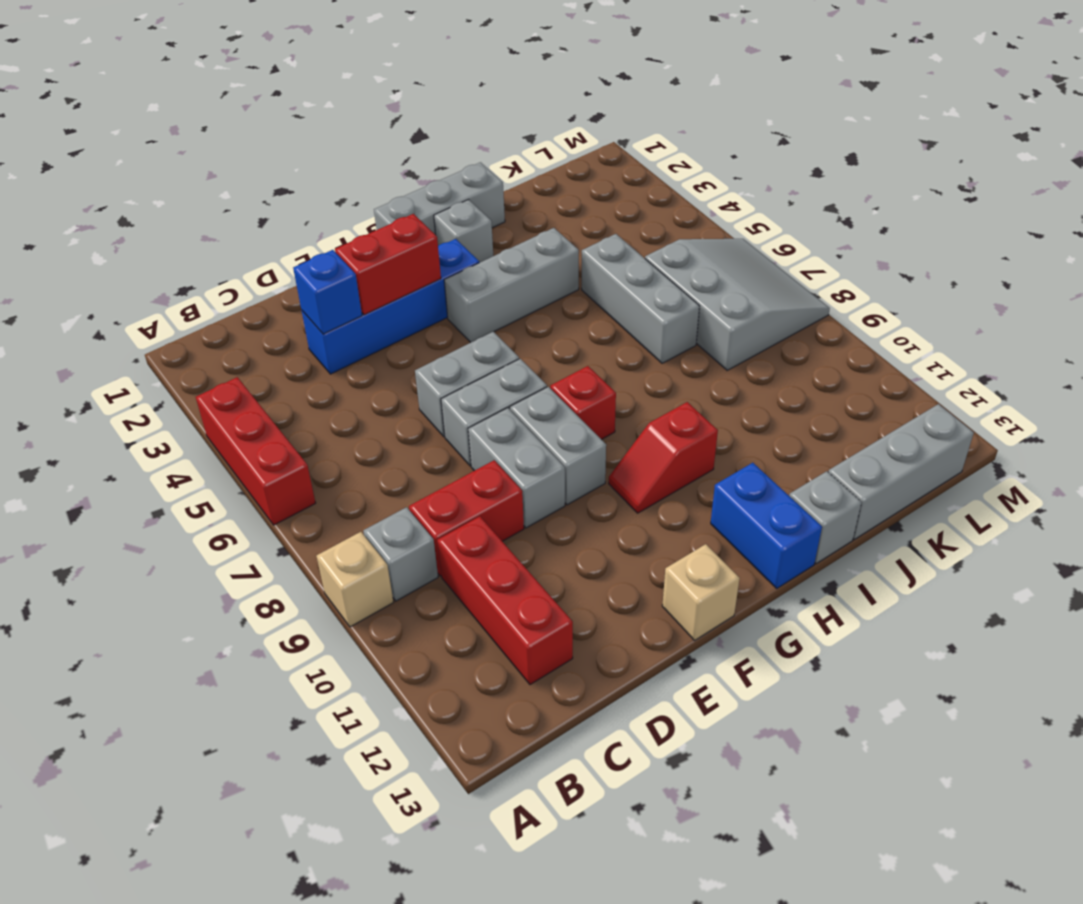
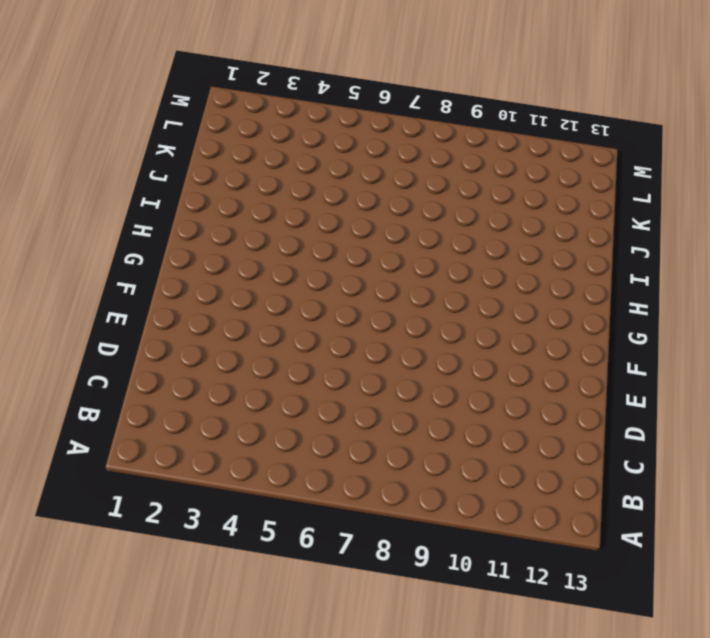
none -> red brick A4:A6 level 1
none -> tan brick A9 level 1
none -> grey brick B9 level 1

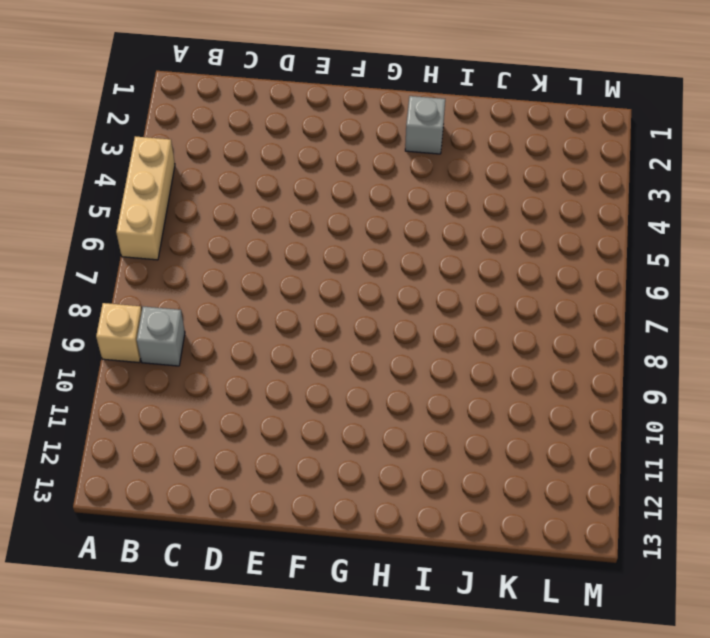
tan brick A4:A6 level 1 -> red brick A4:A6 level 1
none -> red brick C9:D9 level 1
none -> red brick C10:C12 level 1
none -> blue brick D3:G3 level 1

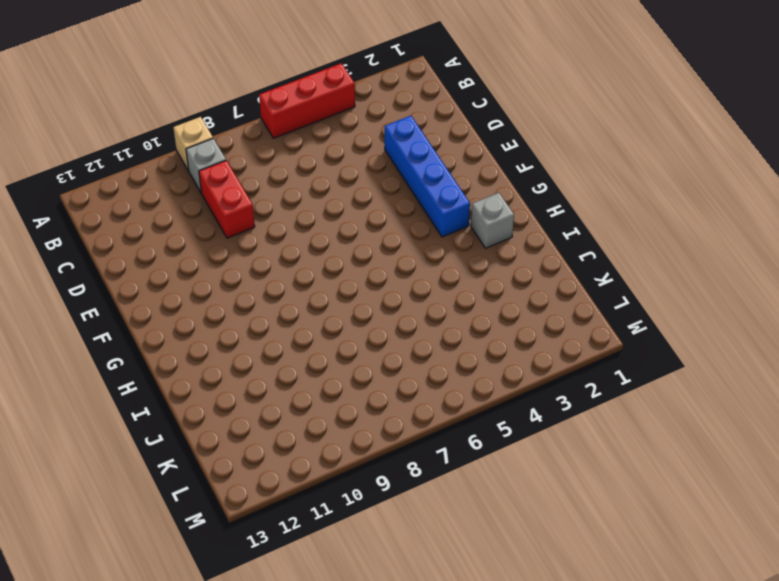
none -> red brick C10:C12 level 1
none -> grey brick E6:F6 level 1
none -> grey brick E7:F7 level 1

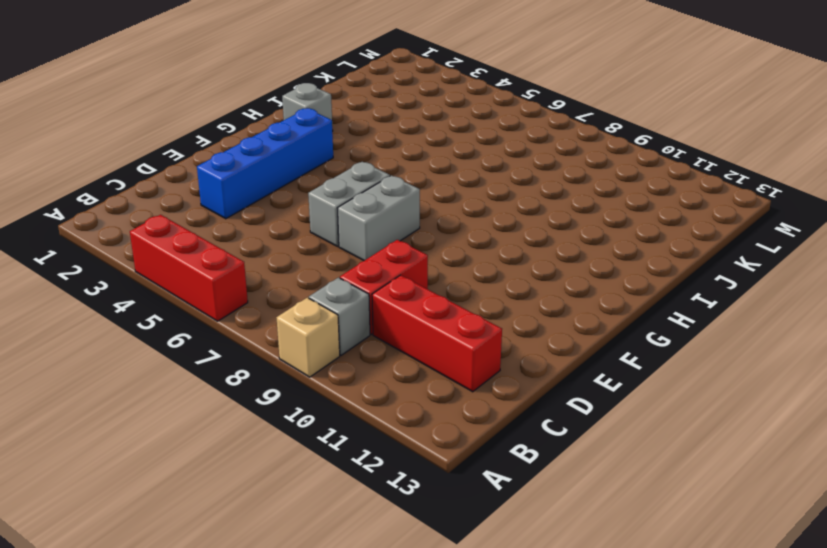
none -> grey brick E8:E9 level 1
none -> grey brick F8:F9 level 1
none -> tan brick F13 level 1

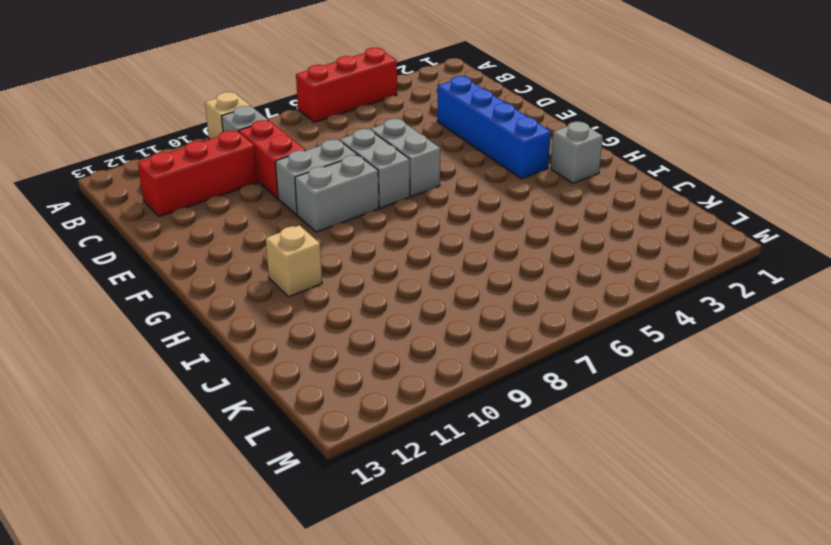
tan brick H11 level 1 -> tan brick F13 level 1
none -> grey brick G1:I1 level 1
none -> grey brick G4:I4 level 1
none -> red brick G8 level 1

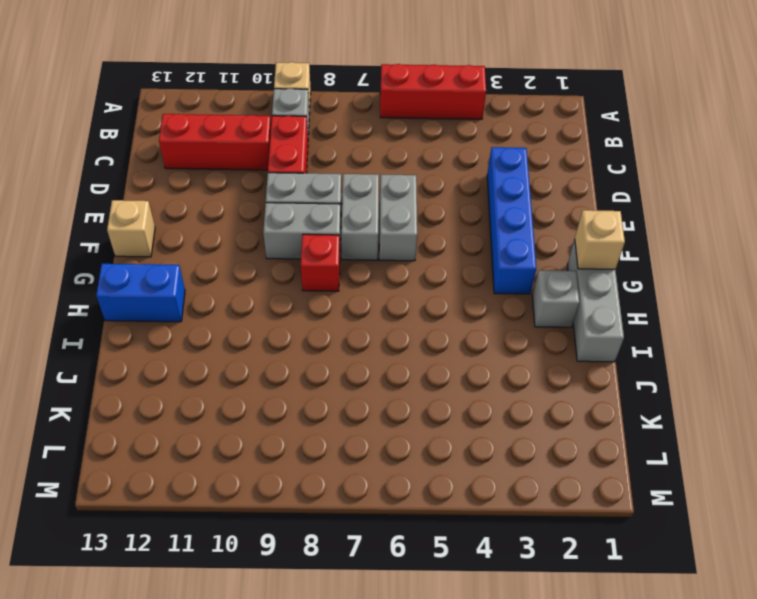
tan brick G1 level 2 -> none
none -> grey brick G4:I4 level 1
none -> red slope G10:H10 level 1 top H
none -> grey brick I13 level 1

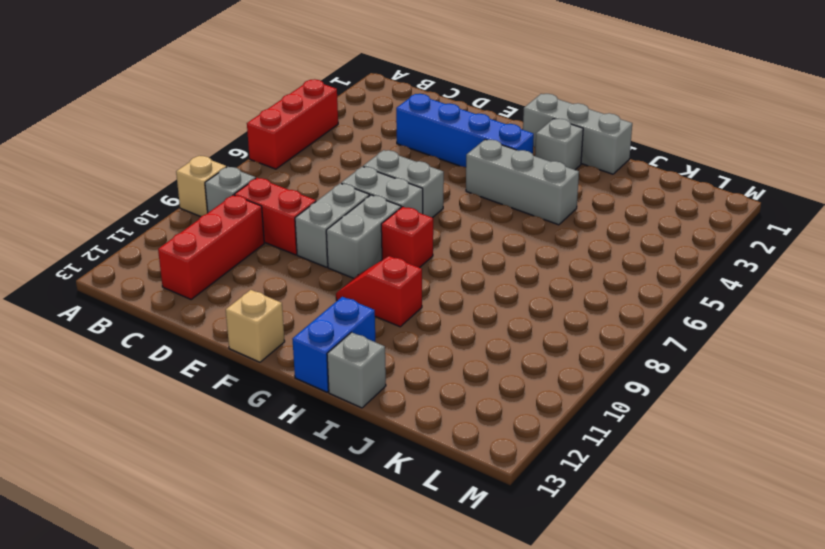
none -> grey brick J5:J7 level 1
none -> grey brick J13:L13 level 1
none -> grey slope K6:M8 level 1 top K

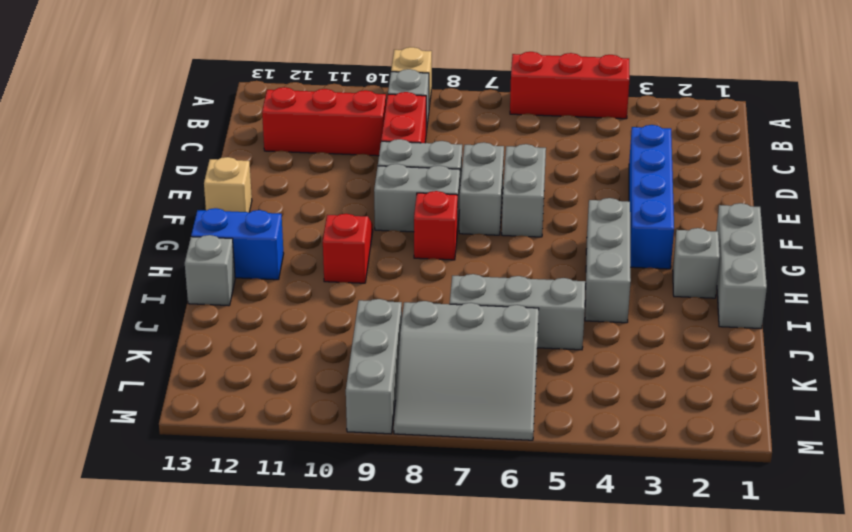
grey brick K9:M9 level 1 -> grey brick J13:L13 level 1
none -> blue brick D3 level 2
none -> red brick E3:F3 level 2

